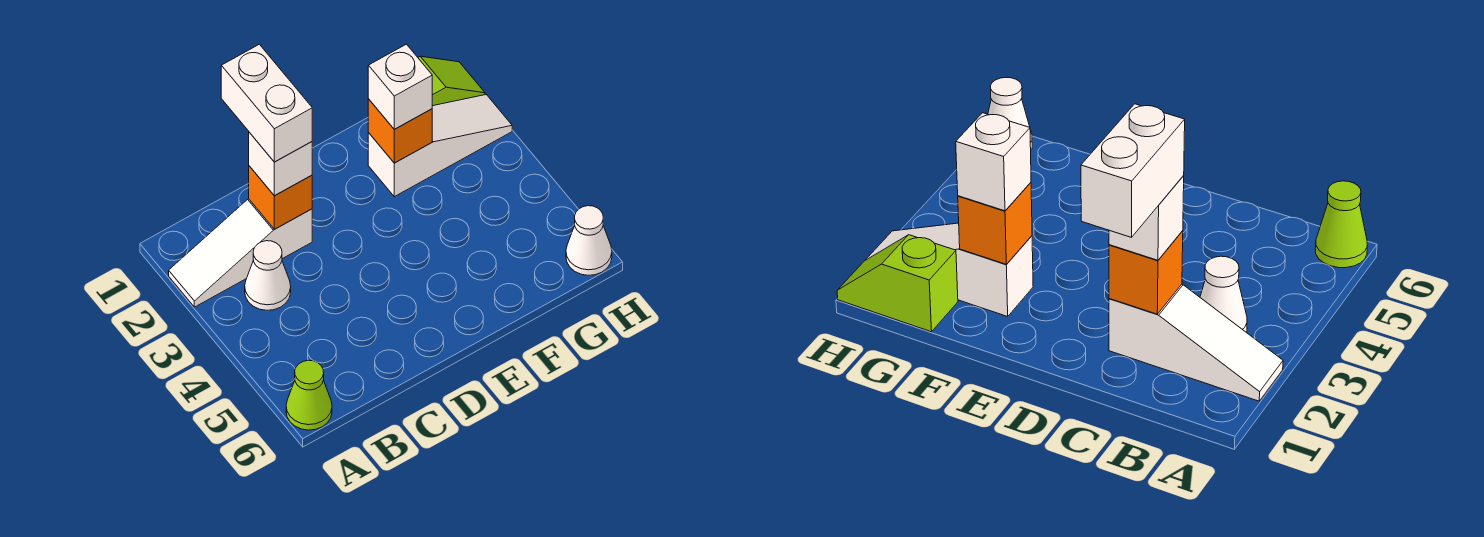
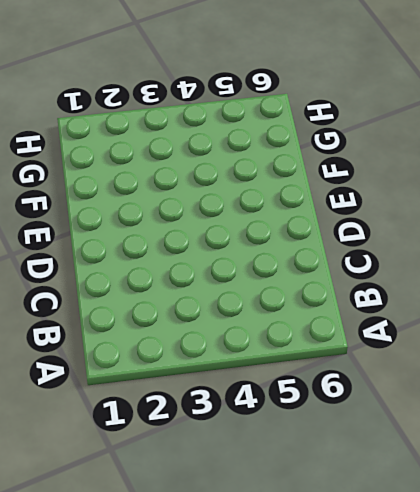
none -> white slope A2:C2 level 1 top C
none -> lime cone A6 level 1

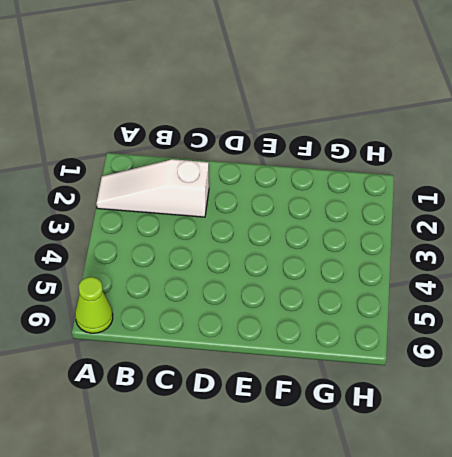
none -> white cone B3 level 1
none -> white slope F2:H2 level 1 top F

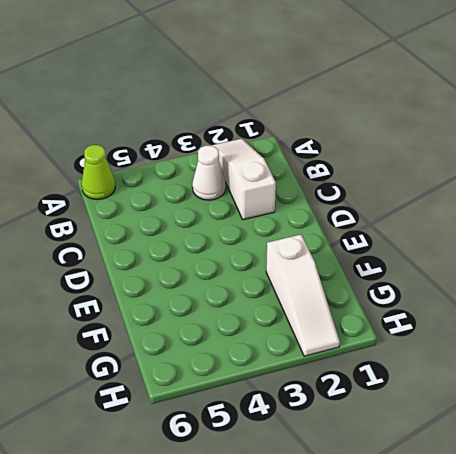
none -> lime slope G1:H1 level 1 top G
none -> white cone H6 level 1

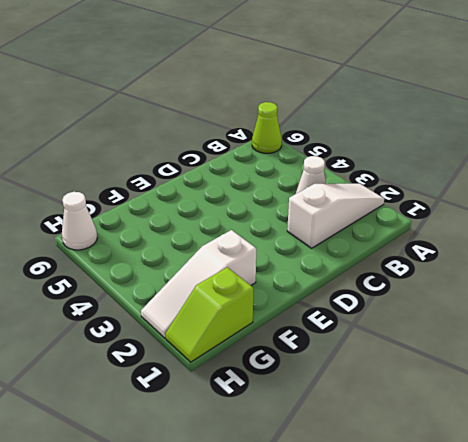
none -> orange brick C2 level 2
none -> orange brick F2 level 2

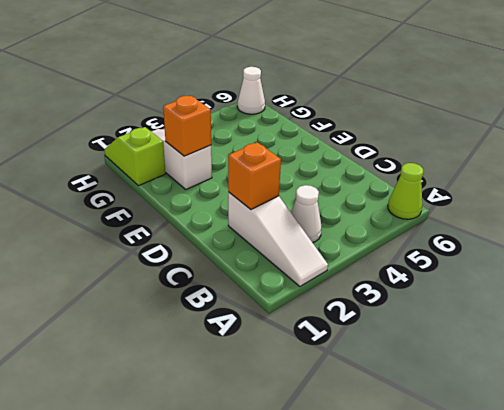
none -> white brick C2 level 3
none -> white brick F2 level 3

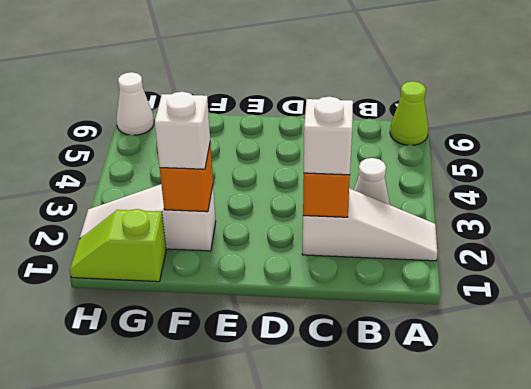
none -> white brick C1:C2 level 4

